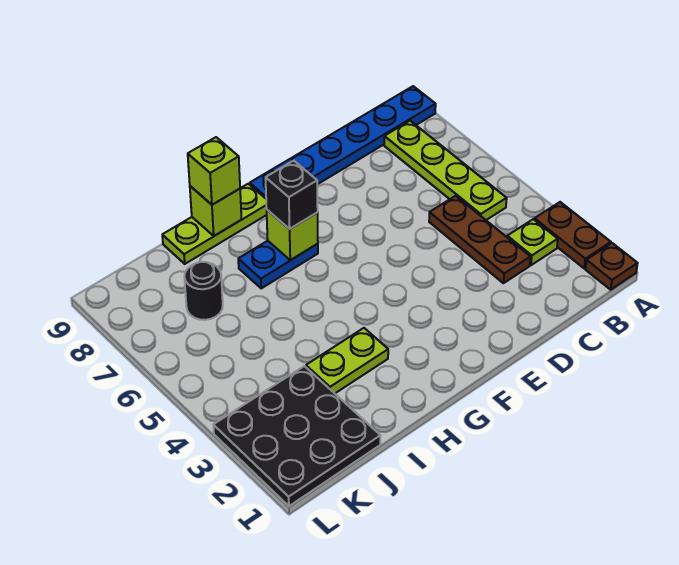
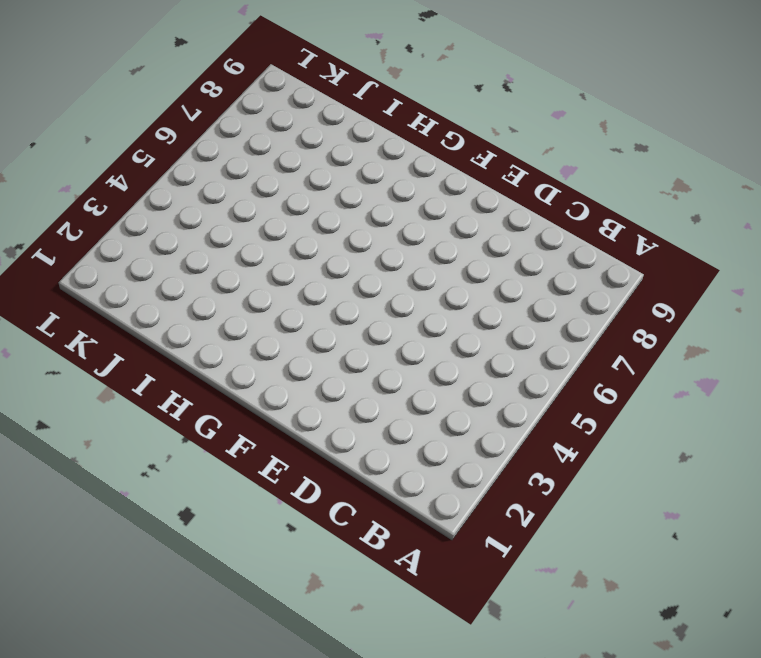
none -> brown plate A1 level 1
none -> brown plate A2:A3 level 1
none -> blue plate A9:F9 level 1

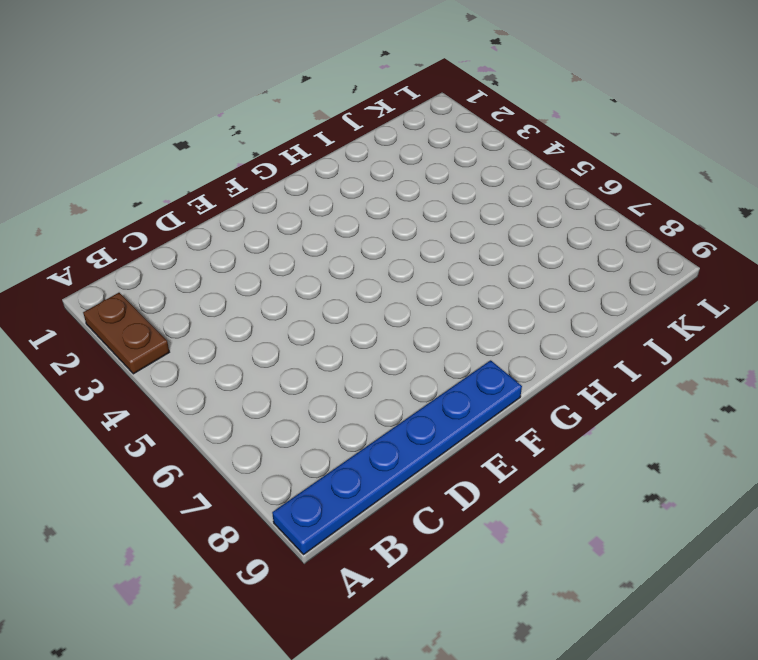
none -> brown plate A1 level 1
none -> lime plate B3 level 1
none -> lime plate B5:B8 level 1

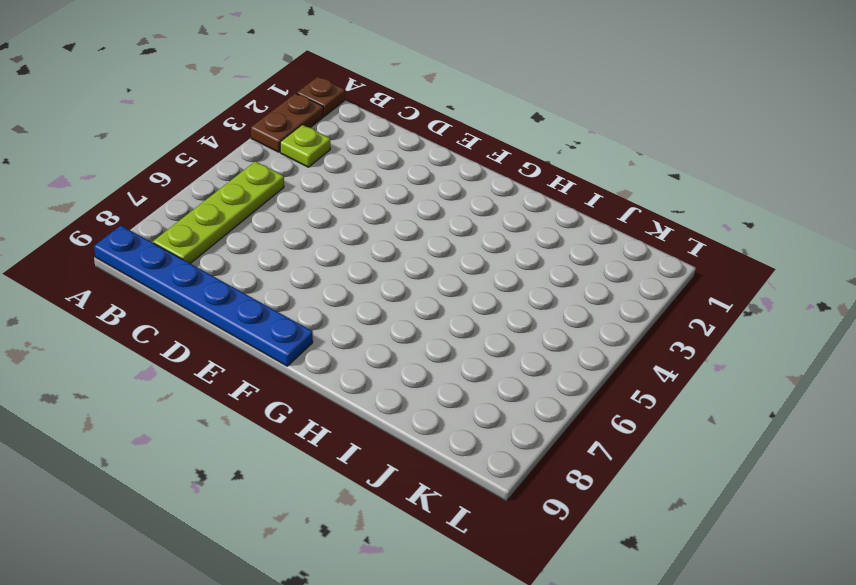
none -> brown plate C3:C5 level 1
none -> blue plate G7:H7 level 1
none -> lime plate G9:I9 level 1

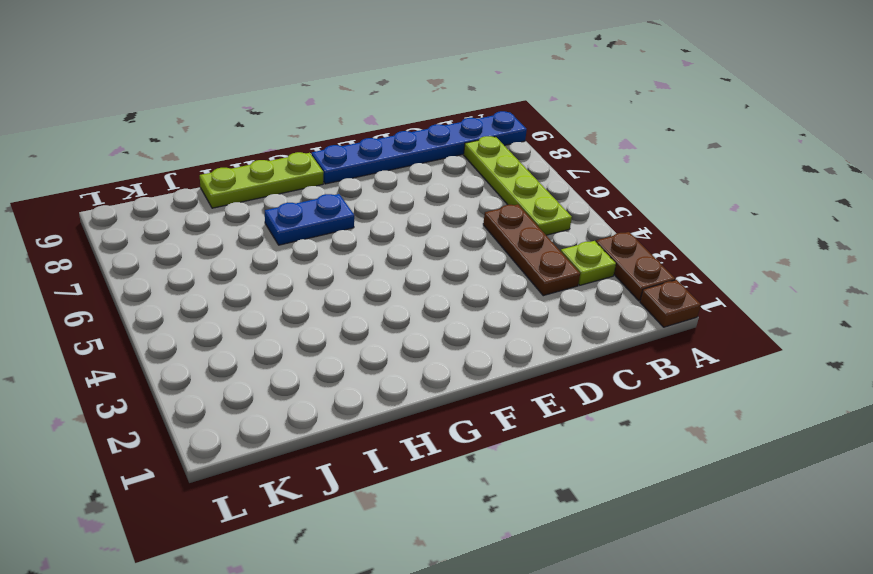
none -> lime plate H3:I3 level 1
none -> black plate J1:L3 level 1
none -> black round brick J7 level 1

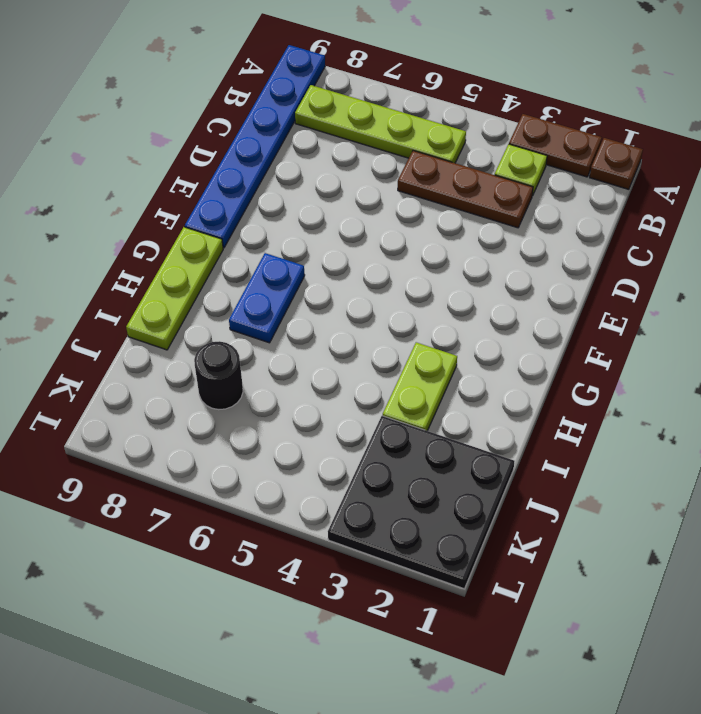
none -> lime brick G7 level 2
none -> lime brick H9 level 2
none -> black brick G7 level 3

